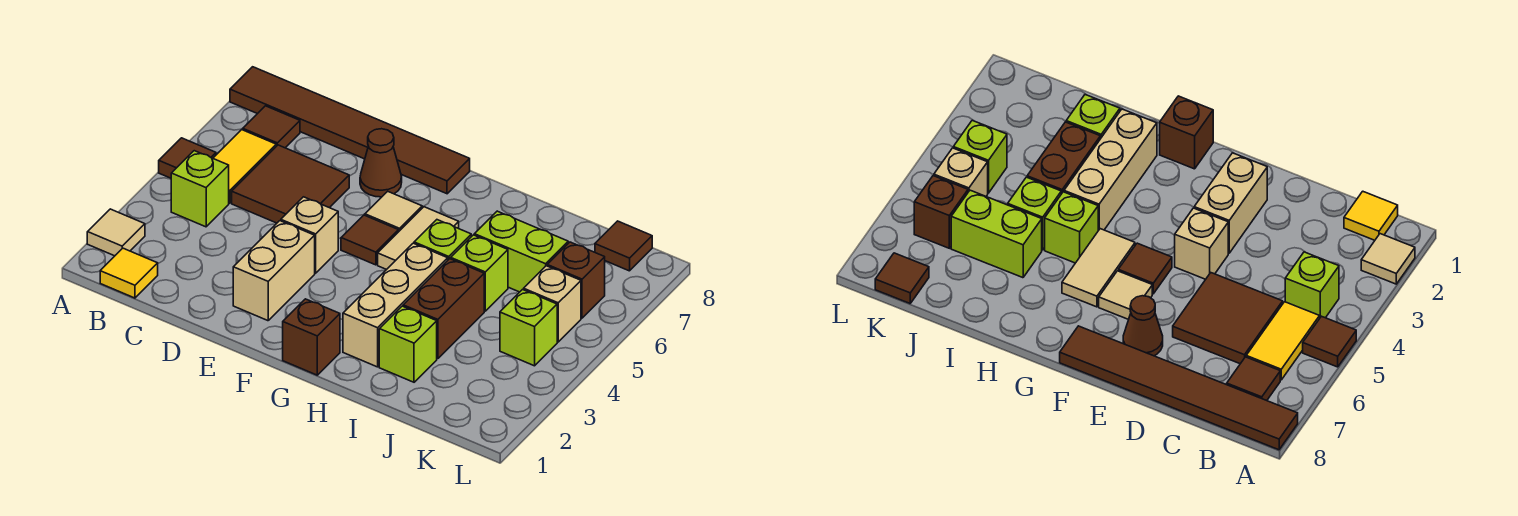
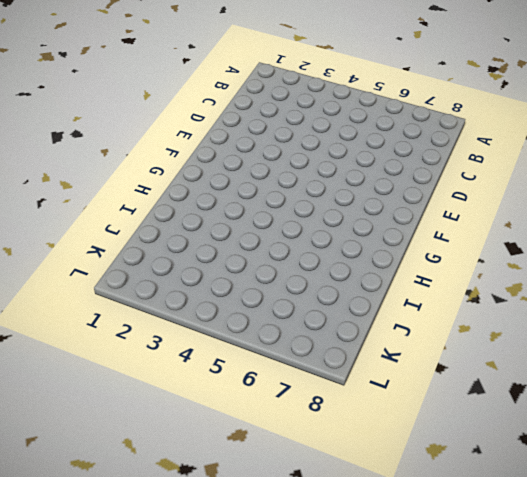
none -> tan tile A2 level 1
none -> brown tile A5 level 1
none -> brown tile A8:F8 level 1

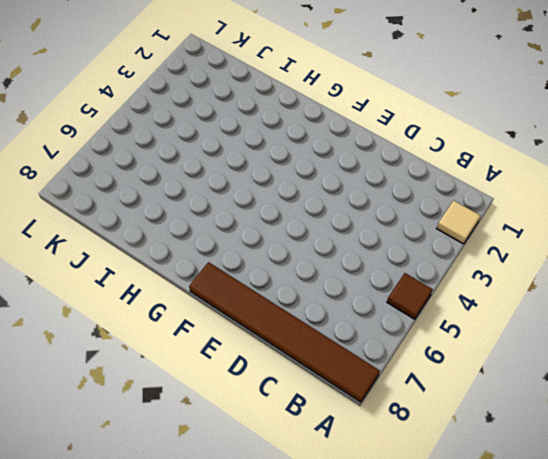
none -> yellow tile B1 level 1
none -> lime brick B4 level 1
none -> yellow tile B5:B6 level 1

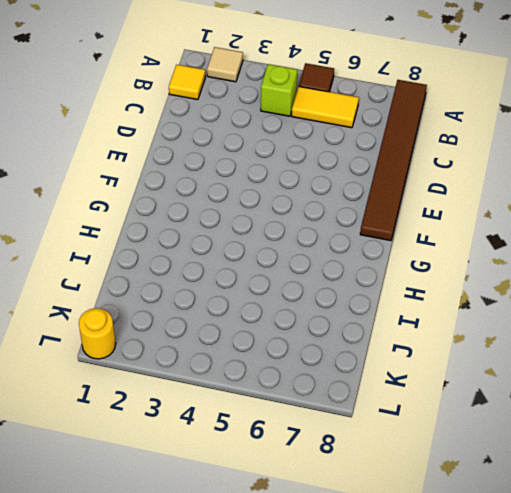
yellow round brick L1 level 1 -> none
none -> brown tile B7 level 1
none -> brown tile C5:D6 level 1
none -> tan brick E2:E3 level 1

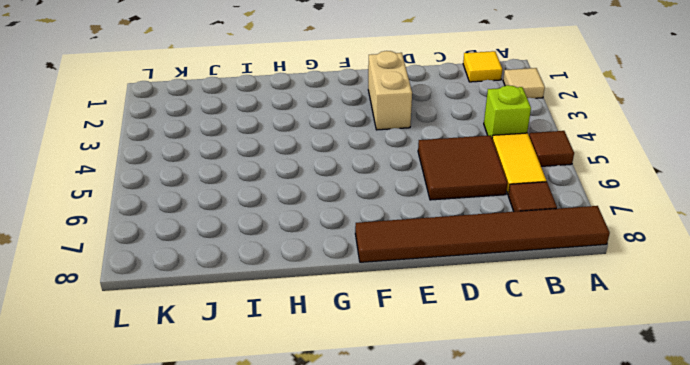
none -> tan brick E4 level 1
none -> brown cone E7 level 1
none -> brown tile F5 level 1

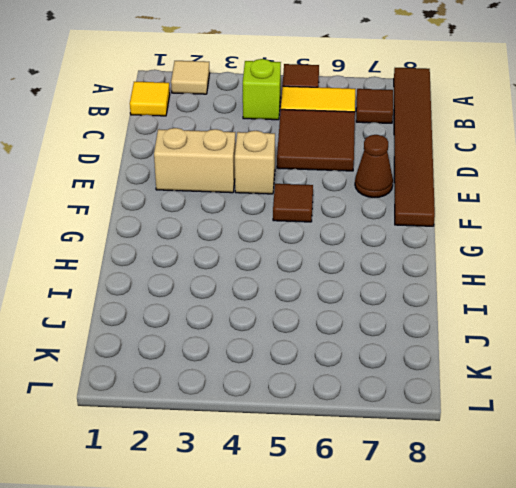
none -> tan tile F6 level 1
none -> brown brick G1 level 1
none -> tan tile G5:G6 level 1

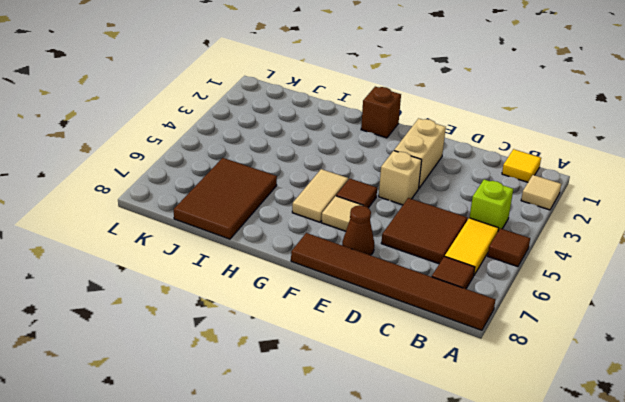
brown tile I6:J8 level 1 -> lime brick I6:J6 level 1
none -> tan brick H2:H4 level 1
none -> lime brick H5 level 1
none -> lime brick I2 level 1

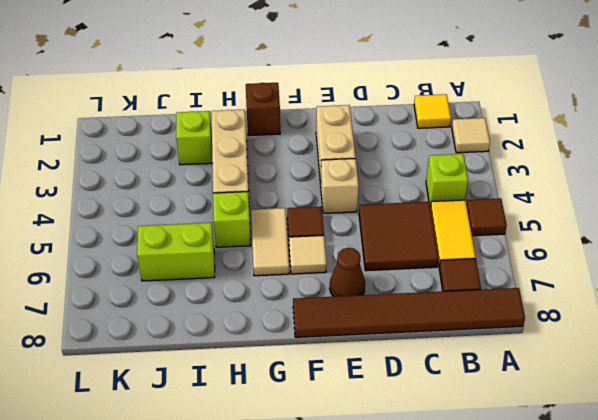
none -> brown brick I3:I4 level 1
none -> lime brick I5 level 1
none -> lime brick K4 level 1

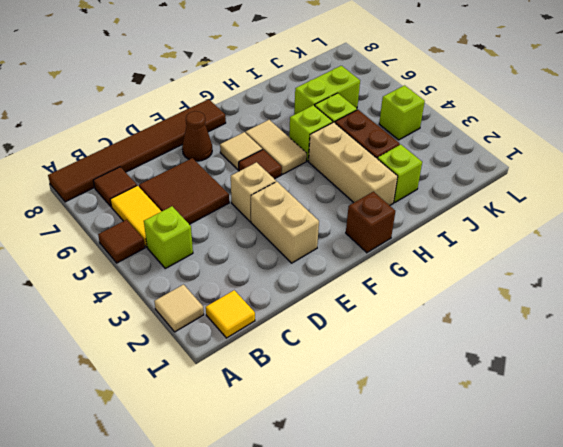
none -> tan brick K5 level 1
none -> brown brick K6 level 1
none -> brown tile K8 level 1

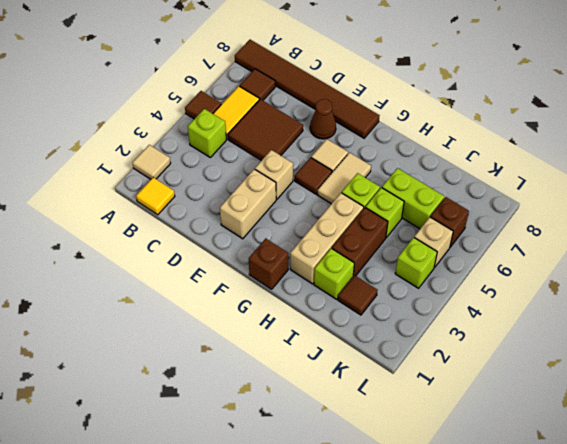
brown tile J2 level 1 -> brown tile K8 level 1

